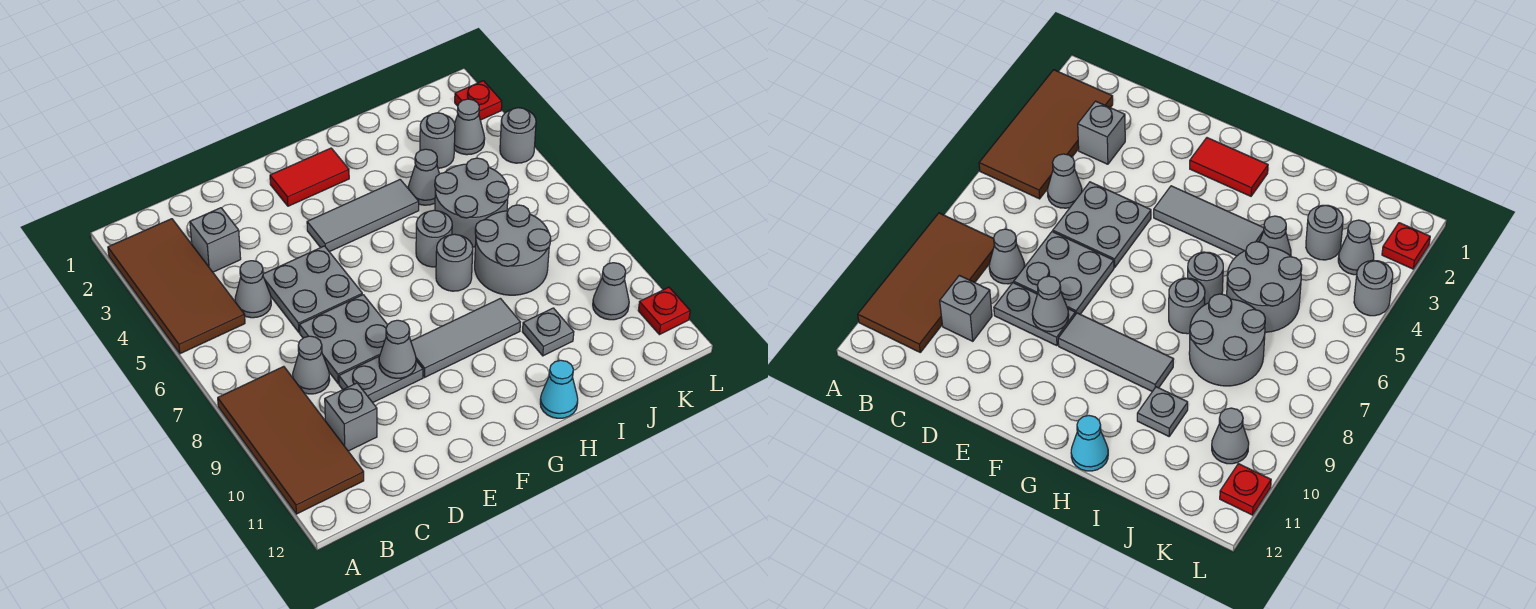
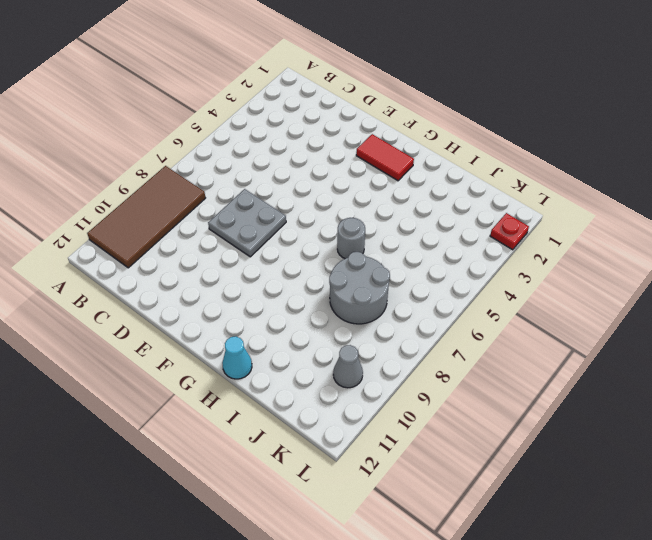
none -> brown tile A2:B5 level 1
none -> grey brick C3 level 1
none -> grey cone C5 level 1

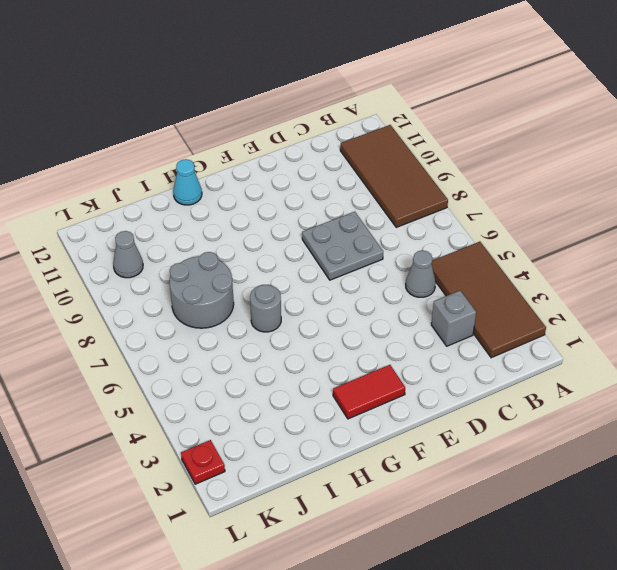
none -> grey cone C8 level 1
none -> grey brick C10 level 1
none -> grey plate D5:E6 level 1

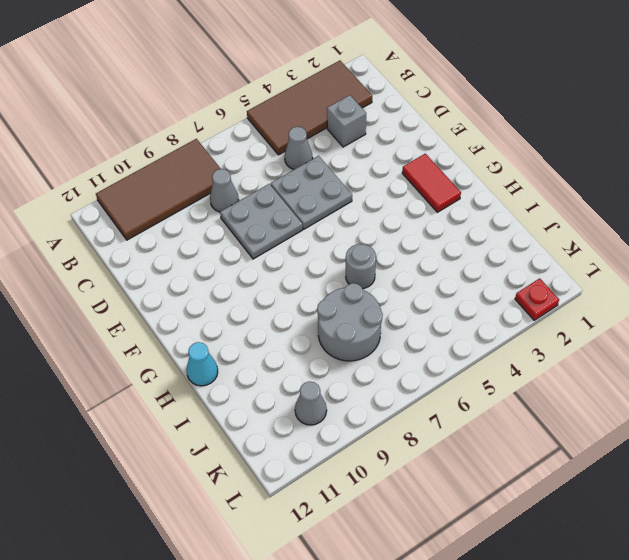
none -> grey brick C10 level 1
none -> grey plate D9:E9 level 1
none -> grey tile F4:H4 level 1

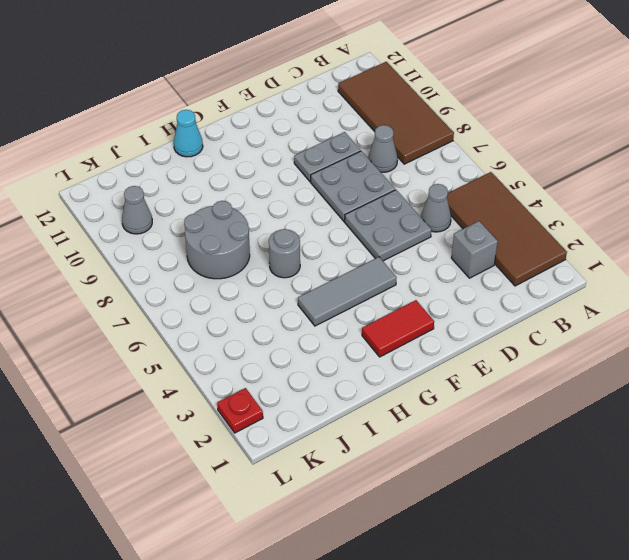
none -> grey brick C10 level 1
none -> grey tile F9:H9 level 1
none -> grey round brick H7 level 1

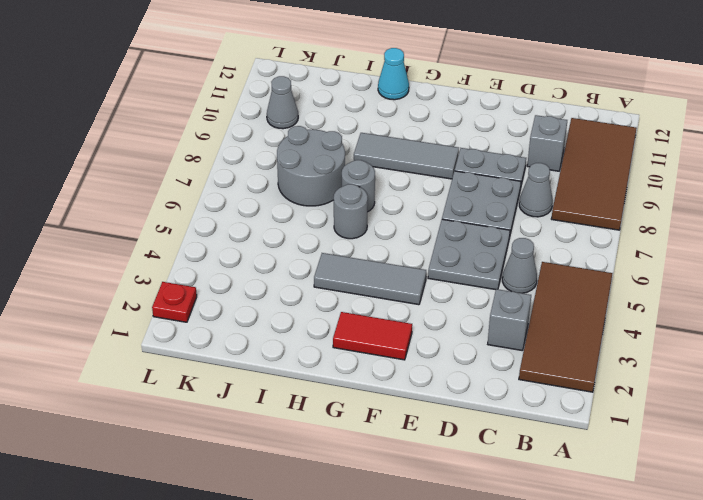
none -> grey cone I4 level 1
none -> grey round brick I5:J6 level 1
none -> grey plate I10 level 1

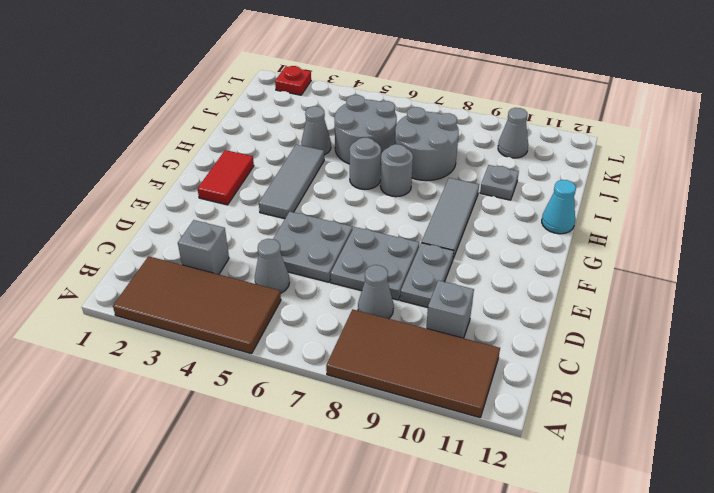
none -> grey round brick J3 level 1
none -> grey cone K3 level 1
none -> grey round brick L4 level 1

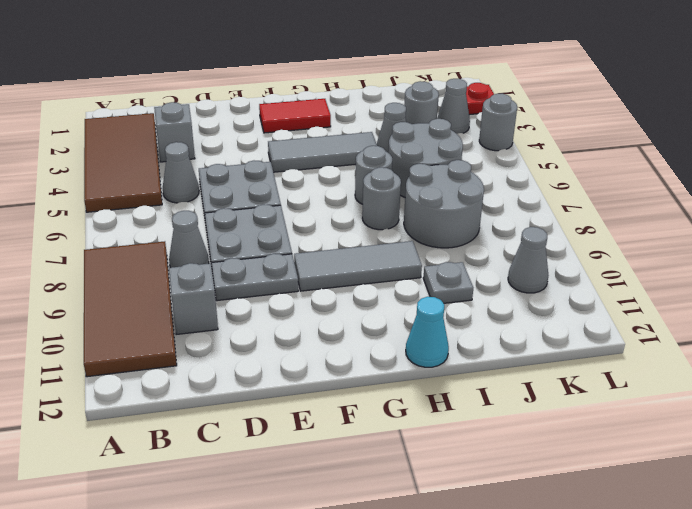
none -> red plate L11 level 1
none -> grey cone E9 level 2

